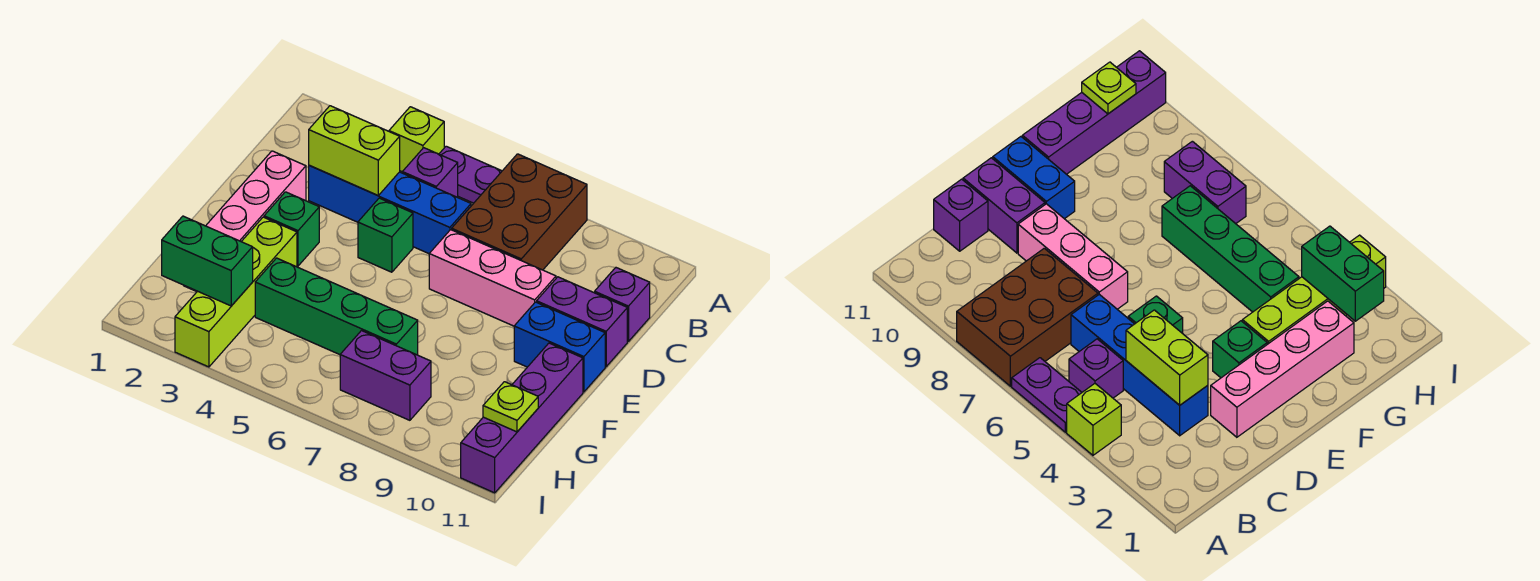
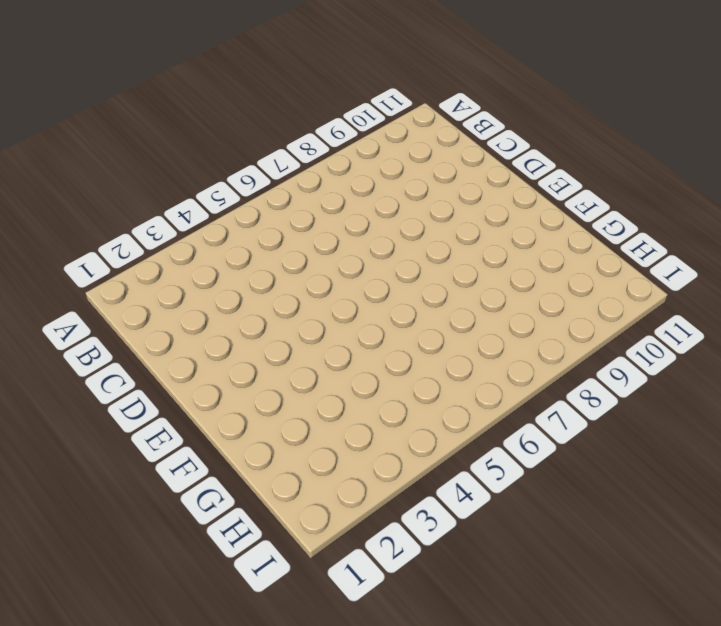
none -> lime brick A4 level 1
none -> purple plate A5:A6 level 1
none -> brown brick A7:C8 level 1

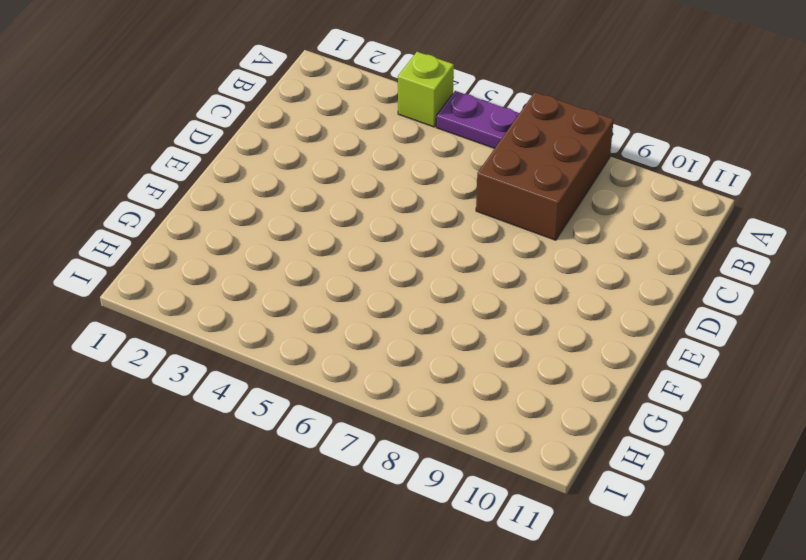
none -> purple brick B5 level 1
none -> blue brick C3:C6 level 1
none -> purple brick C11 level 1

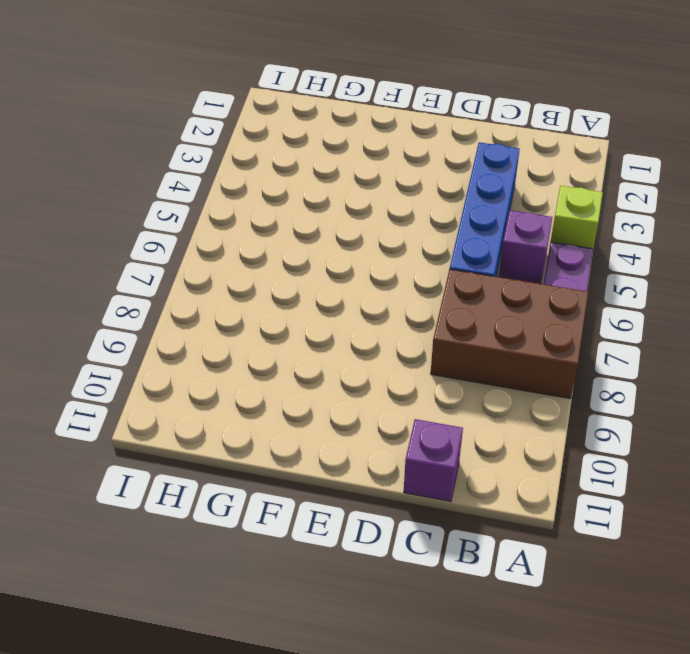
none -> pink brick D2:G2 level 1
none -> green brick D5 level 1
none -> pink brick D7:D9 level 1

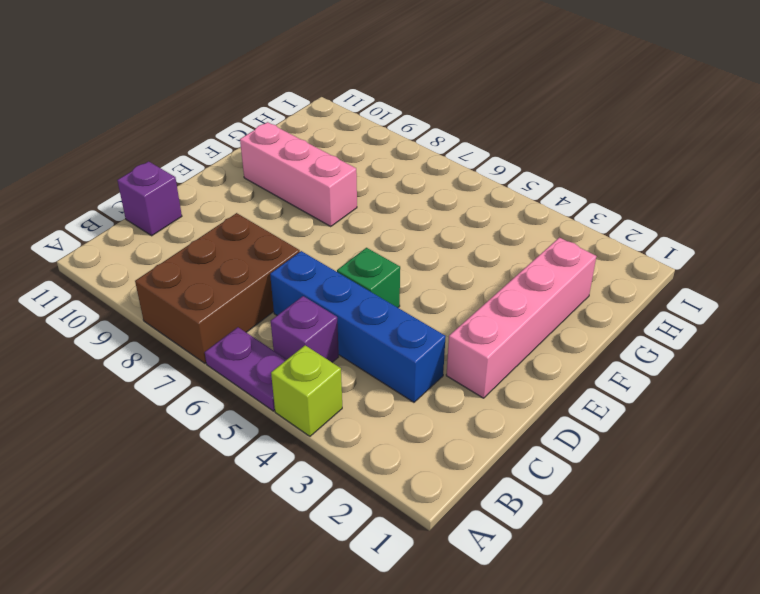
pink brick F8:F10 level 1 -> pink brick D7:D9 level 1
none -> purple brick D10:D11 level 1
none -> green brick E3 level 1
none -> blue brick E10:E11 level 1

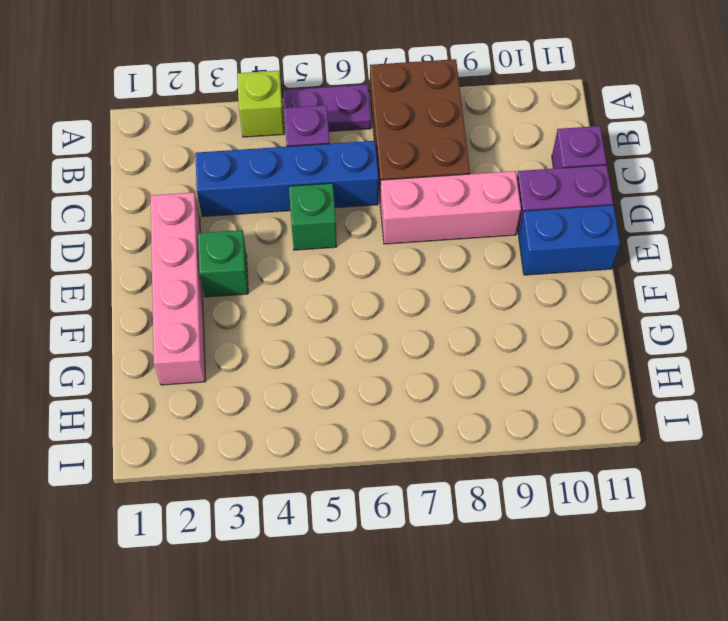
none -> lime brick F3:I3 level 1
none -> purple brick F11:I11 level 1
none -> green brick G4:G7 level 1

